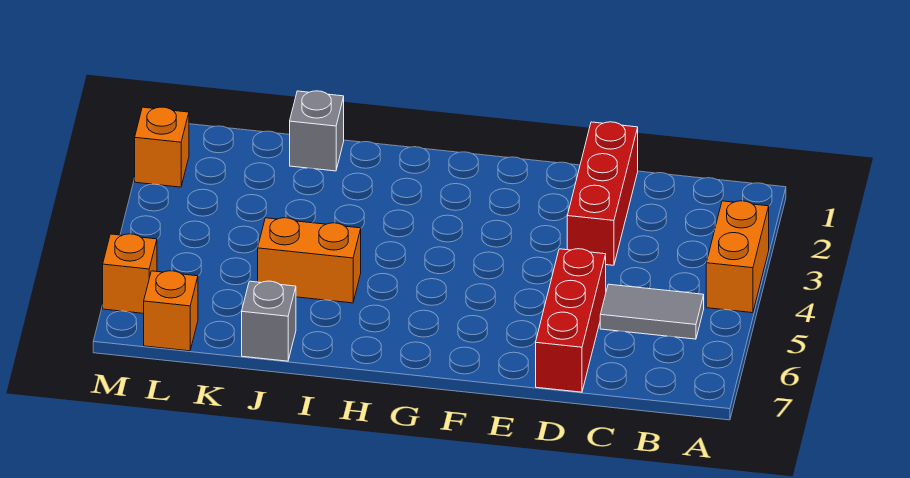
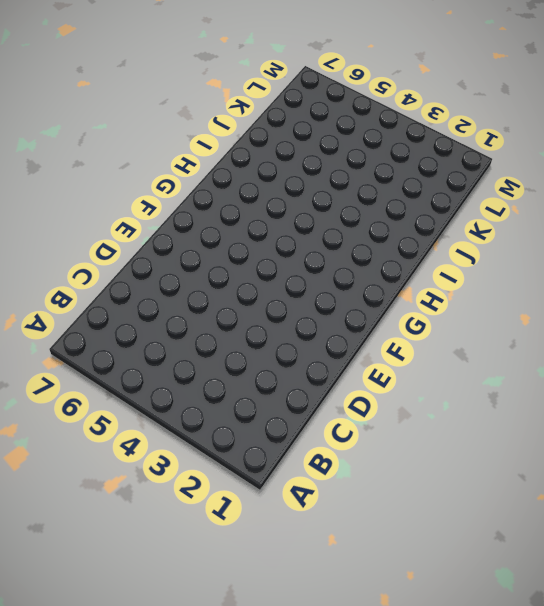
none -> orange brick A3:A4 level 1
none -> grey tile B5:C5 level 1

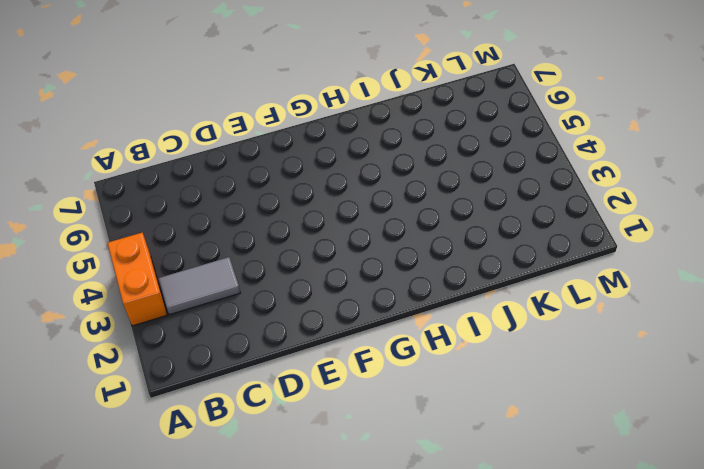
grey tile B3:C3 level 1 -> grey tile B5:C5 level 1
none -> red brick D1:D3 level 1
none -> red brick D5:D7 level 1

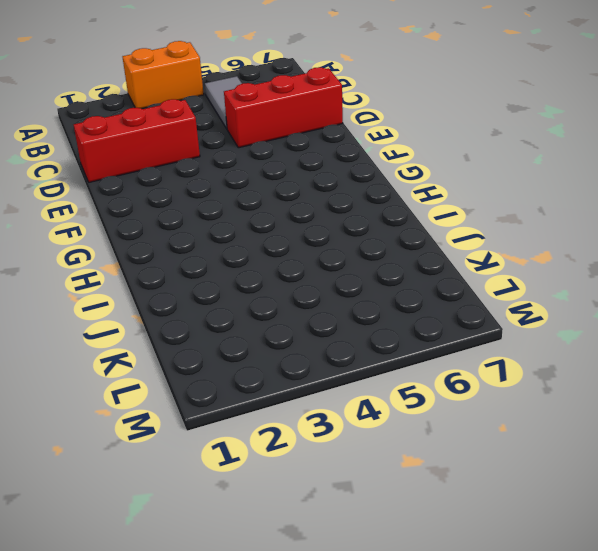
none -> orange brick I5:J5 level 1
none -> grey brick J1 level 1

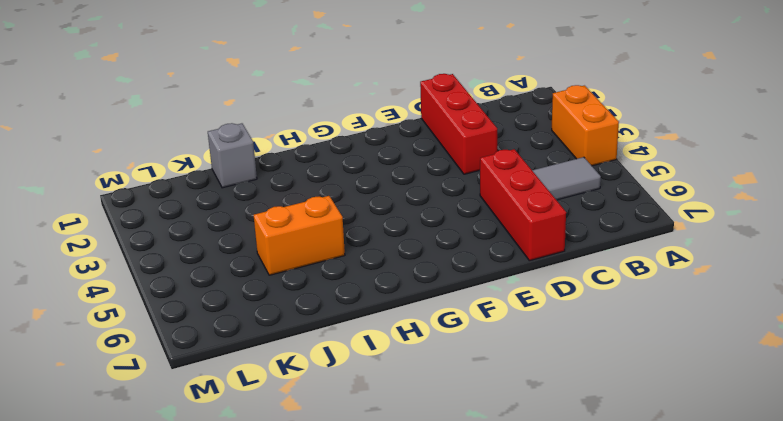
none -> grey brick J7 level 1
none -> orange brick L7 level 1

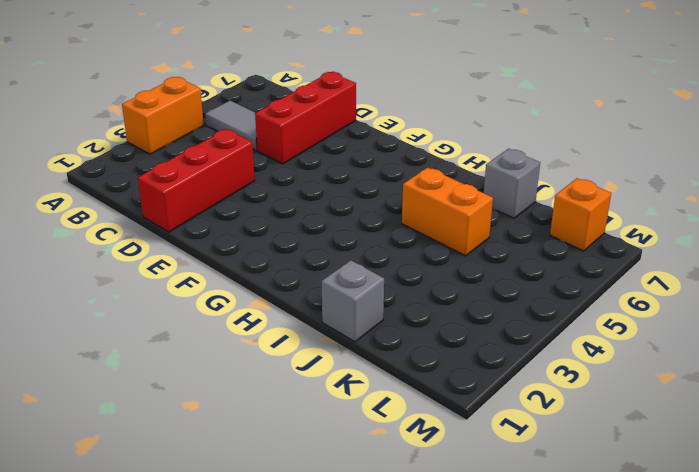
none -> orange brick M2 level 1
none -> orange brick M6 level 1

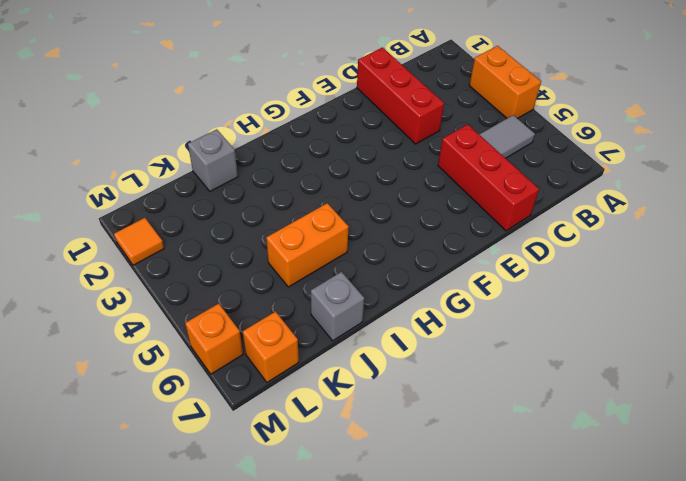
orange tile M2 level 1 -> orange brick M2 level 1

